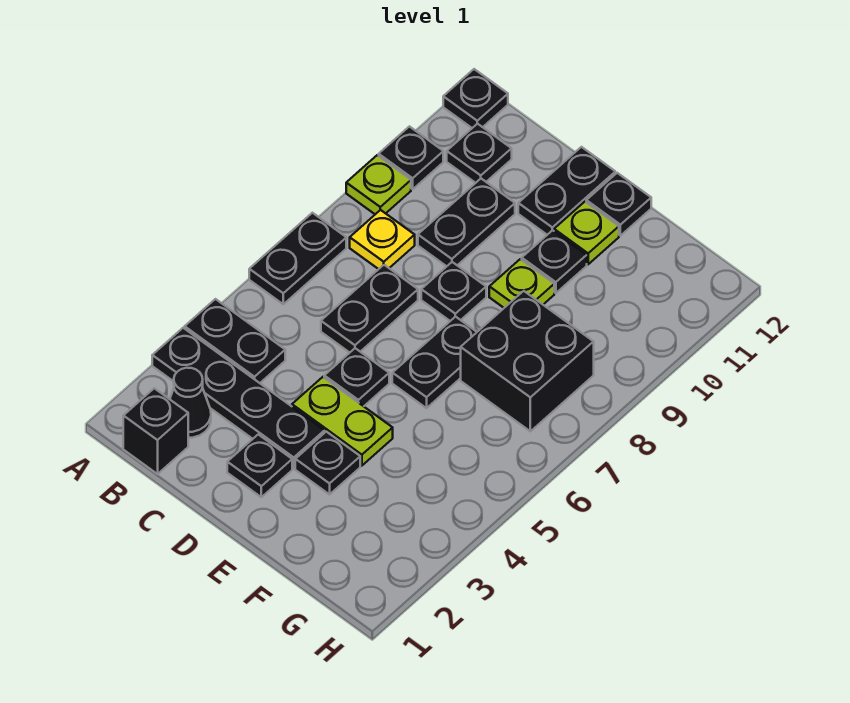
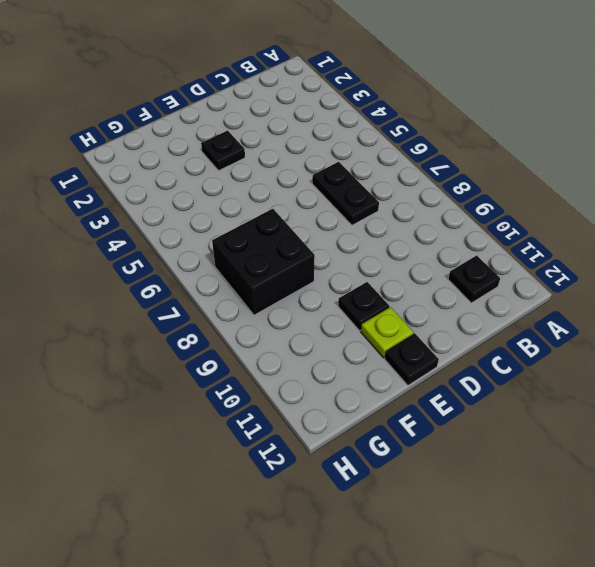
none -> black plate A3:D3 level 1
none -> black plate A4:B4 level 1
none -> black plate A6:A7 level 1

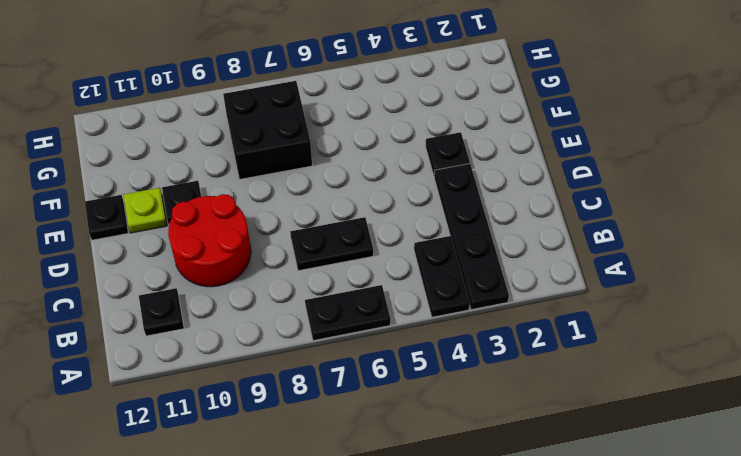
red round brick C9:D10 level 1 -> black plate C9:C10 level 1
none -> lime plate A9 level 1
none -> black plate A10 level 1
none -> black plate A12 level 1

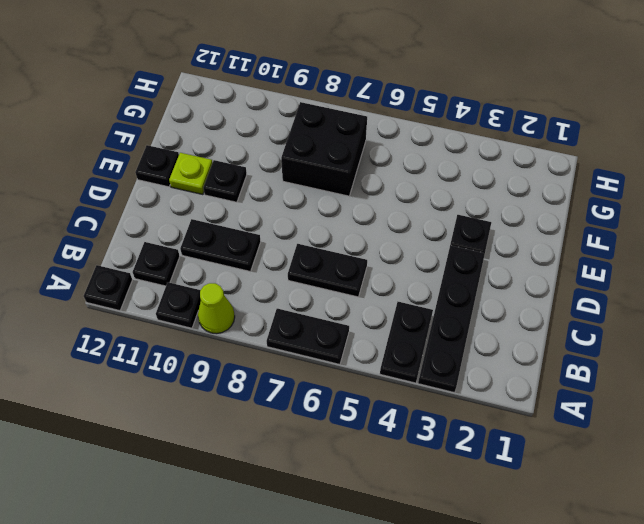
lime cone A9 level 1 -> lime plate A9 level 1
none -> black brick B1 level 1
none -> black cone B2 level 1
none -> yellow plate B8 level 1

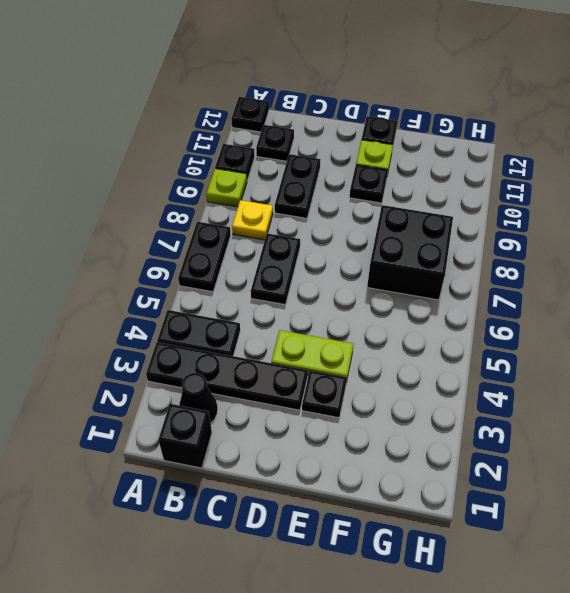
none -> black plate D2 level 1
none -> black plate D5 level 1
none -> black plate D8 level 1

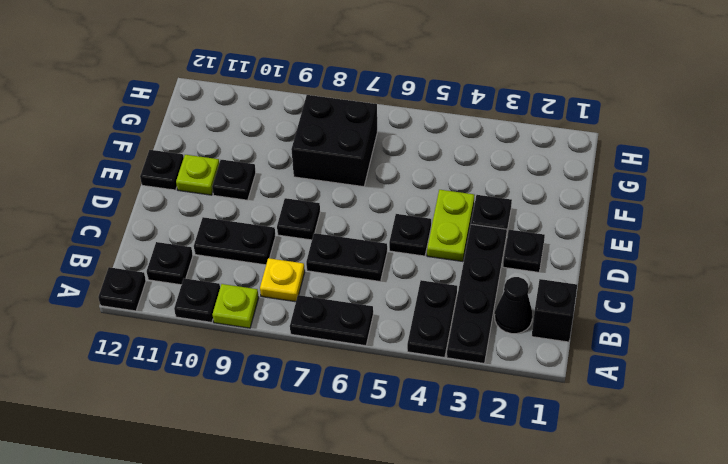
none -> black plate D11:D12 level 1
none -> black plate E6:E7 level 1
none -> lime plate E9 level 1

